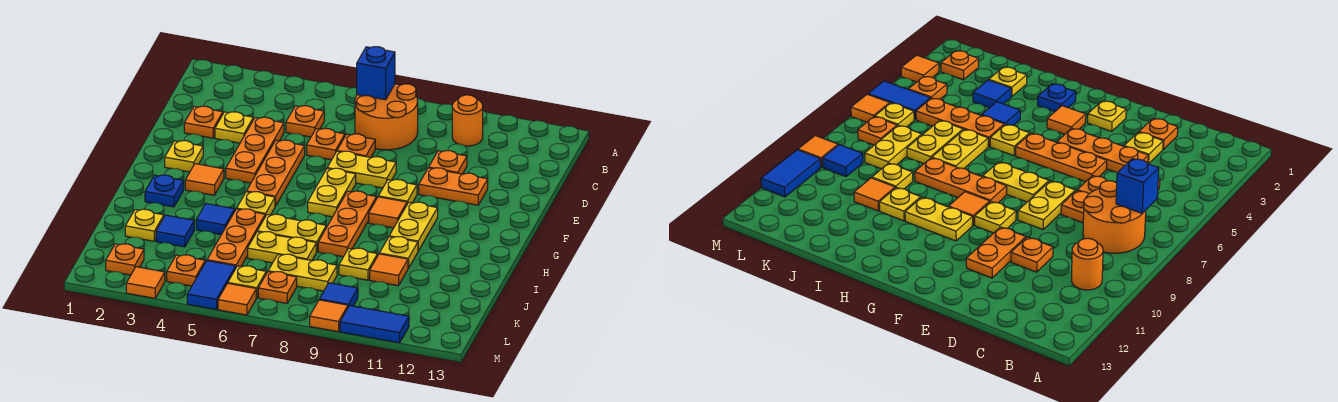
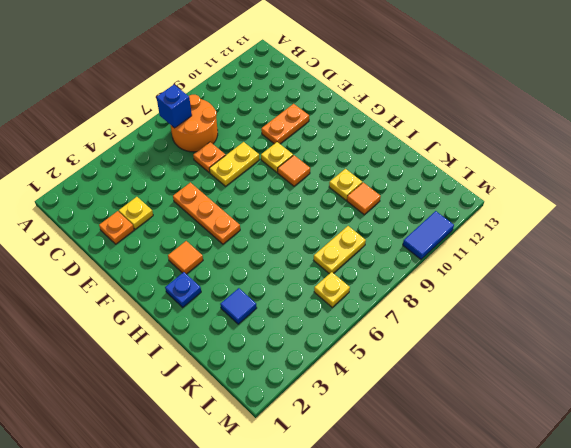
none -> orange round brick B10 level 1
none -> orange plate C5 level 1
none -> orange plate D4:F4 level 1
none -> orange plate D6 level 1

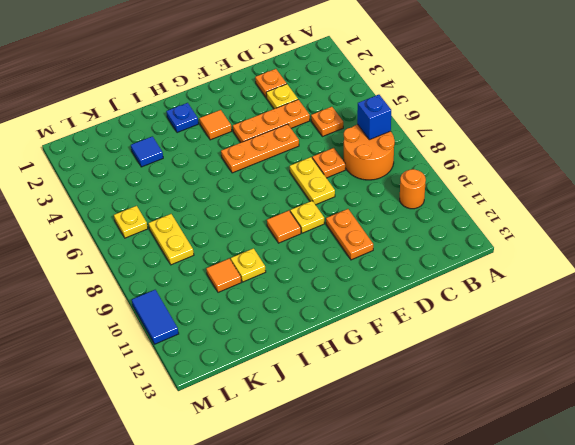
none -> orange plate D6 level 1
none -> orange plate D10 level 1
none -> yellow plate F2 level 1
none -> yellow plate F7:G7 level 1

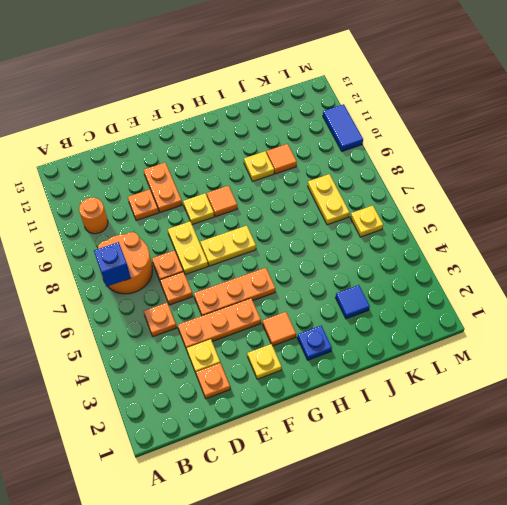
none -> orange plate G8:I8 level 1
none -> yellow plate G10:H10 level 1
none -> yellow plate H5 level 1
none -> blue tile I4 level 1

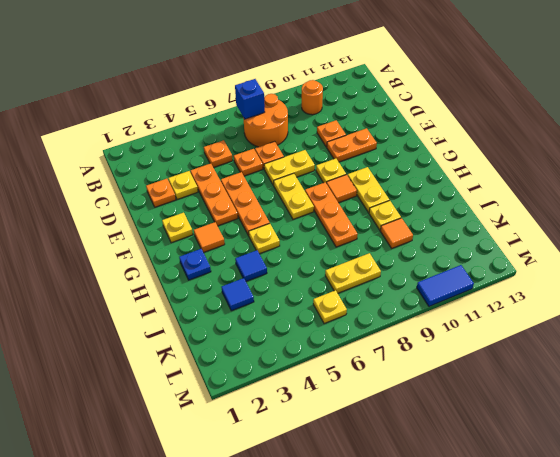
none -> orange plate I5:K5 level 1
none -> yellow plate I6:I7 level 1
none -> yellow plate J2 level 1
none -> yellow plate J6:J7 level 1

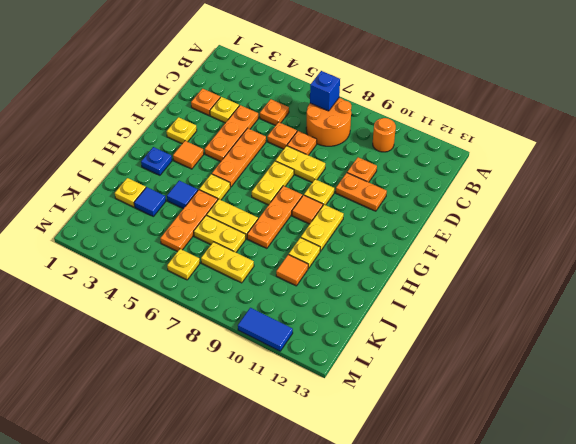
none -> yellow plate J9 level 1
none -> orange plate L2 level 1
none -> orange plate L4 level 1
none -> blue tile L5:M5 level 1

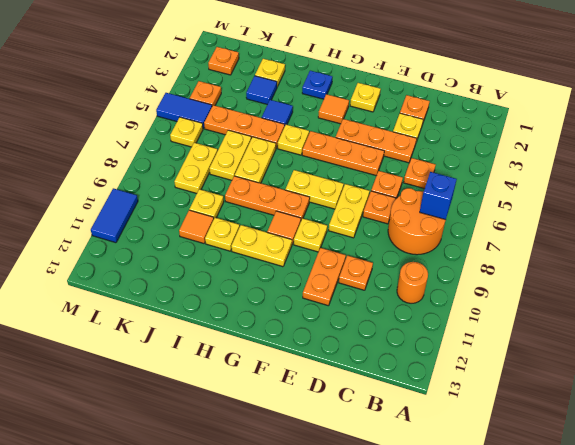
none -> orange plate L7 level 1
none -> blue tile L9 level 1
none -> orange tile M3 level 1
none -> orange tile M6 level 1

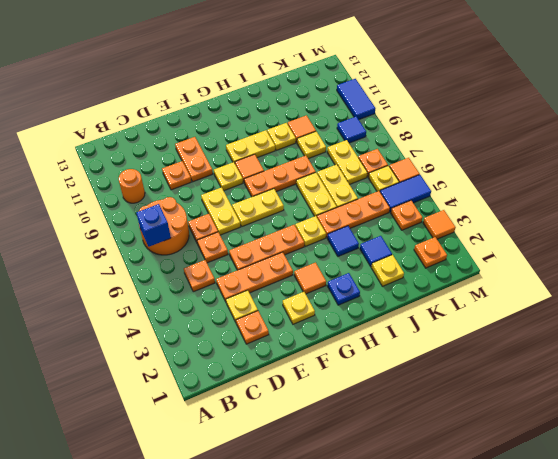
none -> orange tile M9 level 1

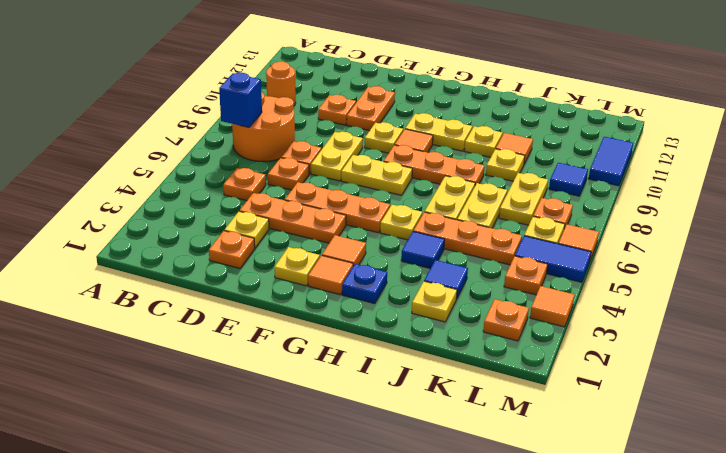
orange tile G2 level 1 -> orange tile M9 level 1

